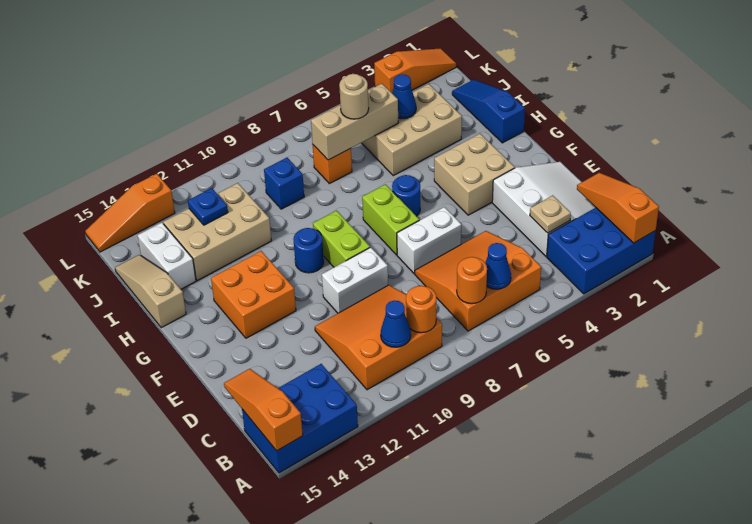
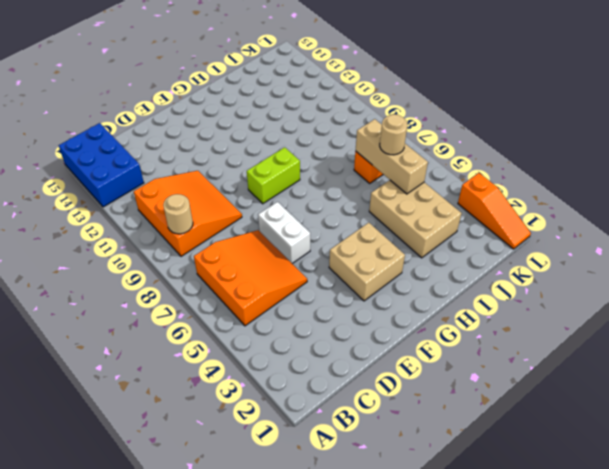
tan round brick B9 level 2 -> orange round brick B9 level 2
none -> blue brick A1:B3 level 1
none -> white slope C1:E3 level 1 top 3
none -> white brick E9:E10 level 1
none -> lime brick F7:G7 level 1

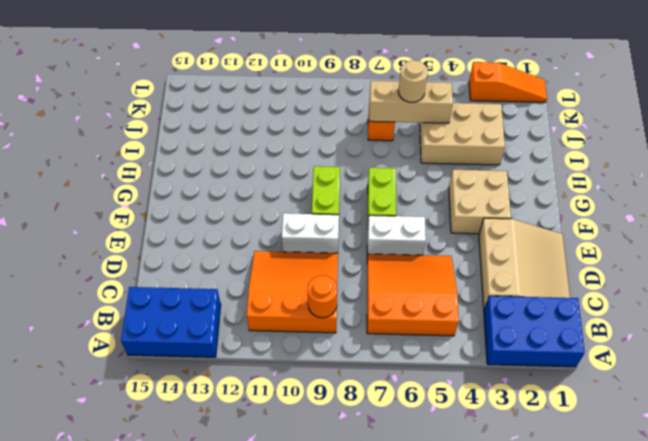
tan slope C1:E3 level 1 top 3 -> white slope C1:E3 level 1 top 3
none -> orange brick F12:G13 level 1
none -> blue round brick G6 level 1
none -> blue round brick G10 level 1
none -> blue slope H1:J1 level 1 top H

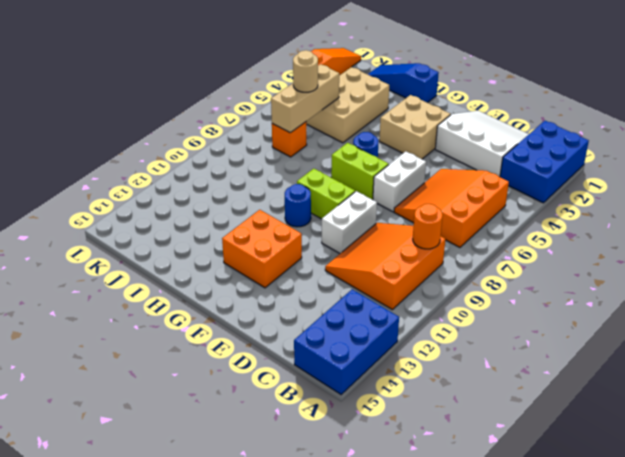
none -> tan slope H15:J15 level 1 top H
none -> tan brick I11:J13 level 1
none -> white brick I14:J14 level 1
none -> blue brick J9 level 1

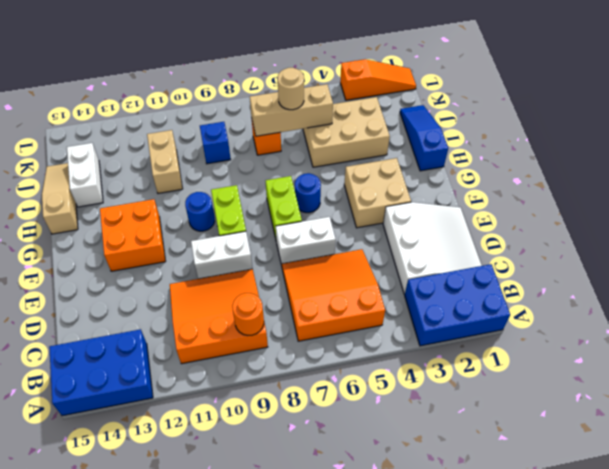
tan brick I11:J11 level 1 -> tan brick I11:J13 level 1
none -> orange slope L13:L15 level 1 top 13
none -> orange slope A1:C1 level 2 top A
none -> orange slope A15:C15 level 2 top A
none -> blue cone B6 level 2

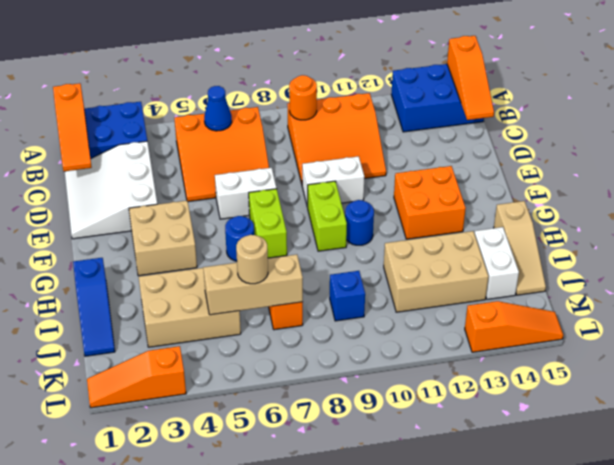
none -> orange round brick B7 level 2
none -> blue cone B10 level 2
none -> tan plate C3 level 2
none -> blue cone J4 level 2

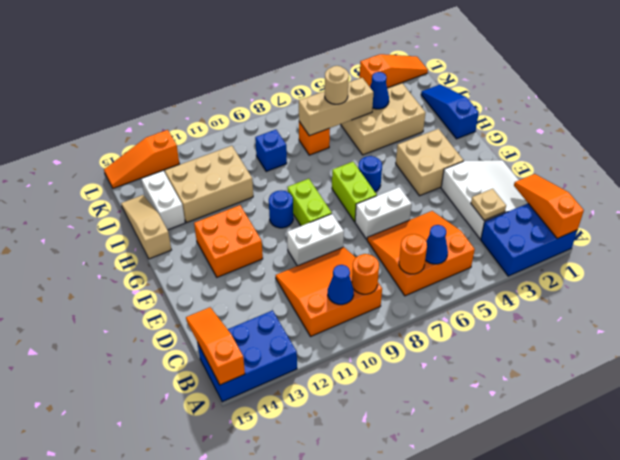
none -> blue plate J12 level 2

